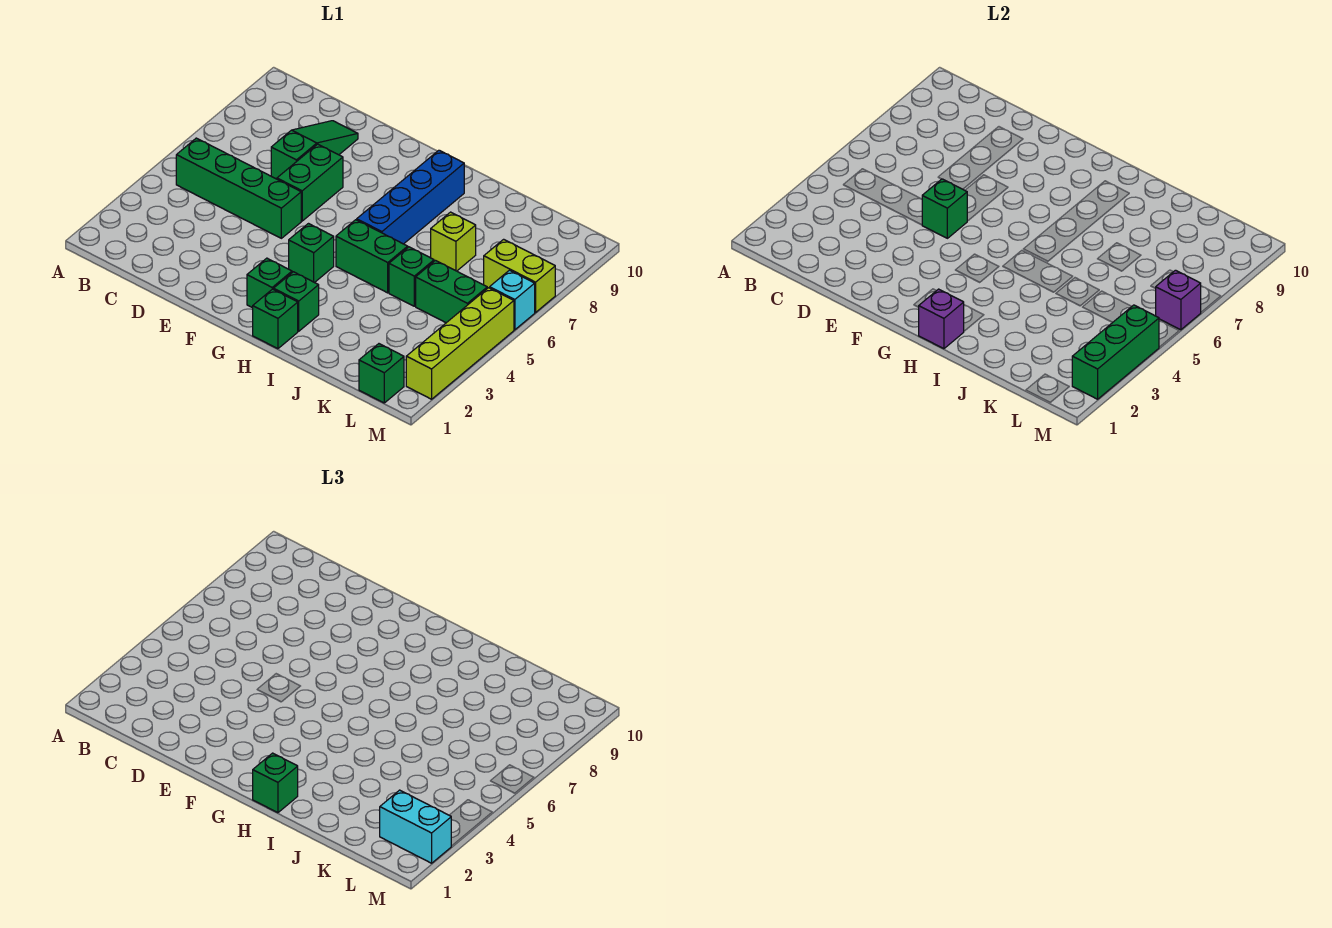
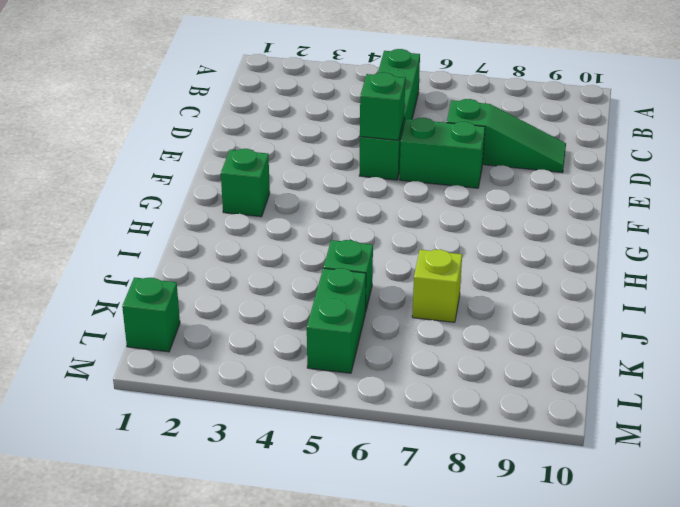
none -> green brick G4 level 1
none -> green brick H1 level 1
none -> green brick H2 level 1

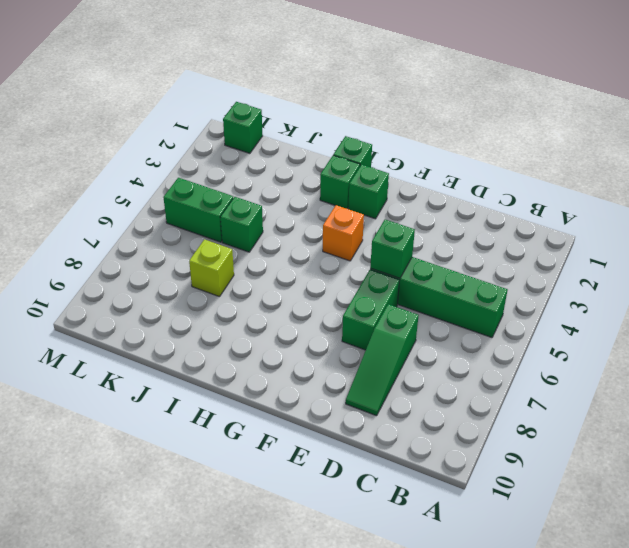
orange brick G4 level 1 -> green brick G4 level 1
none -> green brick H5:I5 level 1
none -> blue brick H6:H9 level 1
none -> lime brick L7:M7 level 1

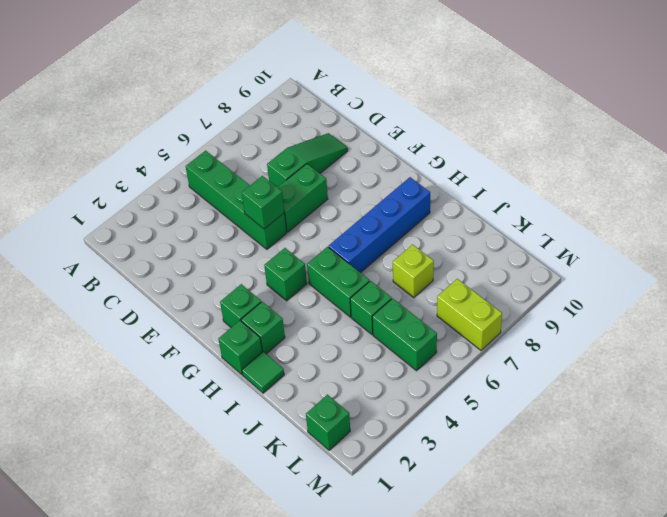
green tile I1 level 1 -> none
none -> lime brick M2:M5 level 1
none -> cyan brick M6 level 1
none -> purple brick H1 level 2

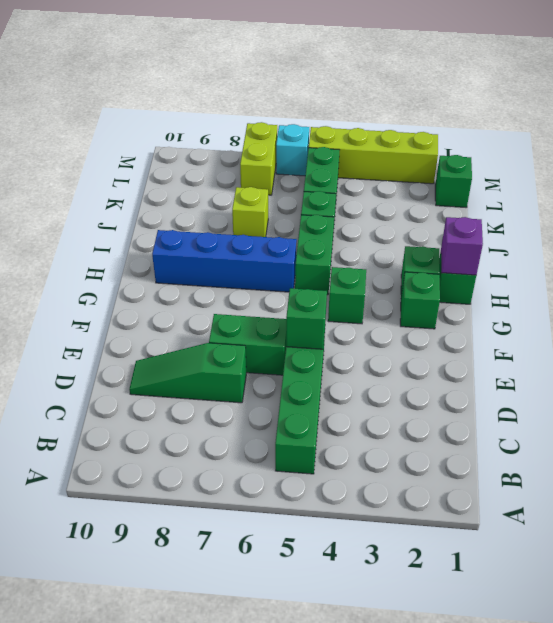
none -> green brick M2:M4 level 2
none -> purple brick M6 level 2
none -> green brick H1 level 3

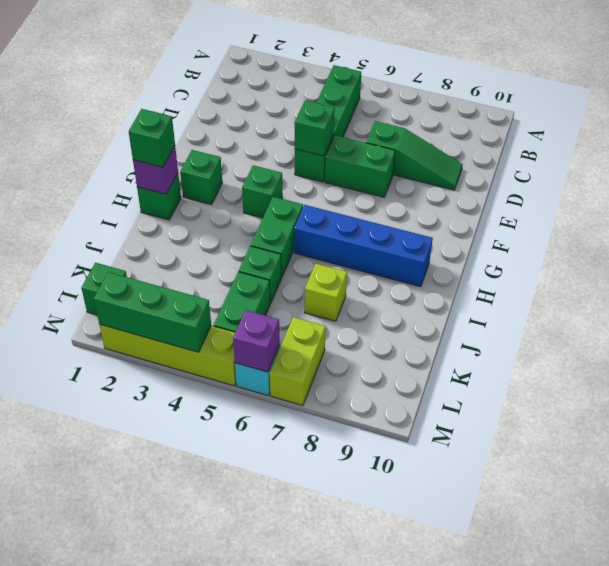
none -> green brick H2 level 1
none -> cyan brick L2:M2 level 3

